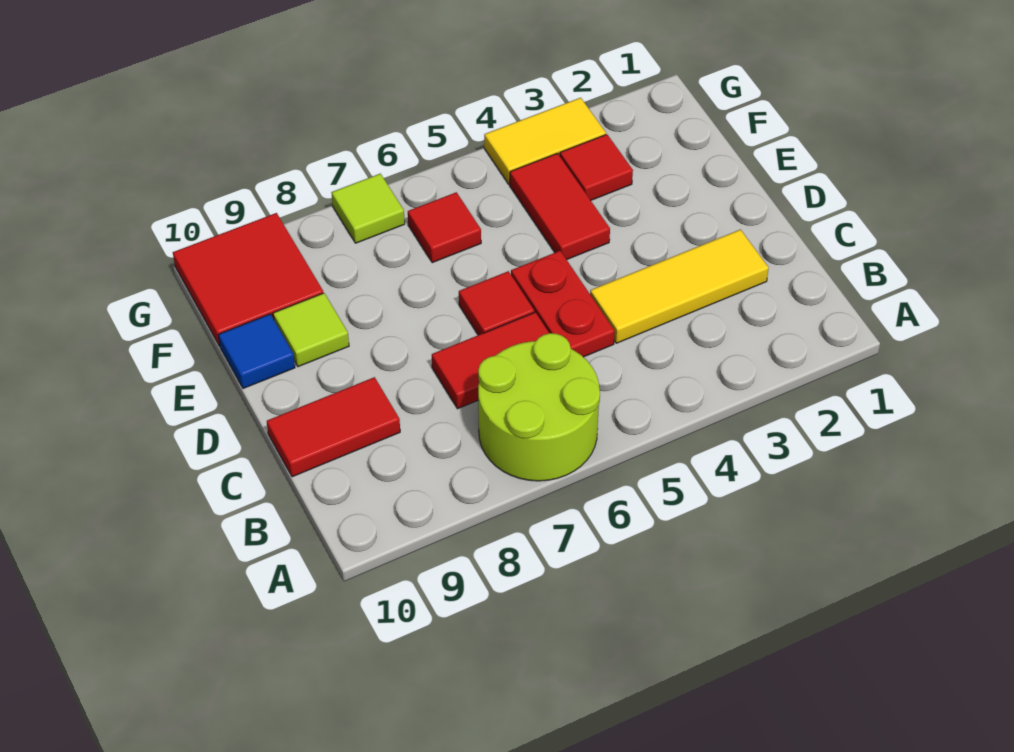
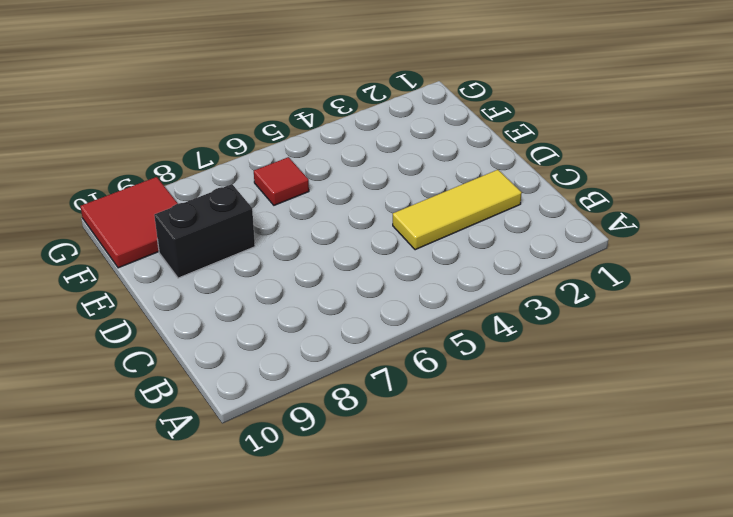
black brick E8:E9 level 1 -> lime tile E9 level 1
none -> lime round brick A6:B7 level 1
none -> red plate C5:D5 level 1
none -> red tile C6:C7 level 1

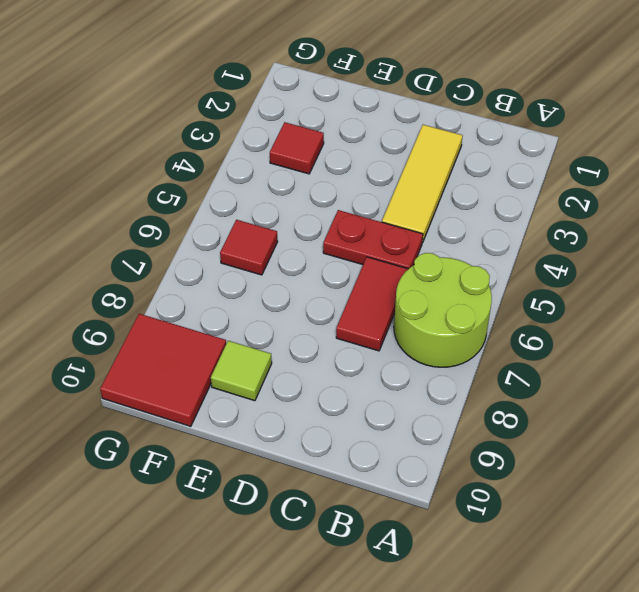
none -> red tile C9:C10 level 1
none -> red tile D6 level 1
none -> red tile E4:F4 level 1

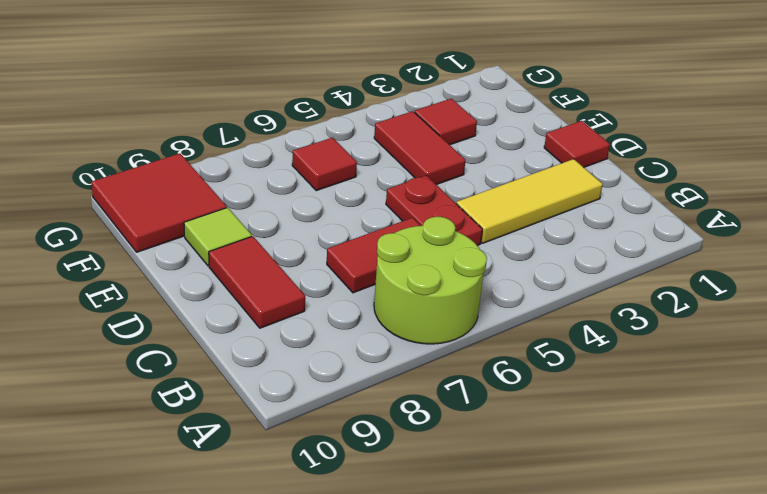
red tile C9:D9 level 1 -> red tile C9:C10 level 1
red tile D1 level 1 -> red tile D6 level 1
none -> blue tile E10 level 1
none -> yellow tile G3:G4 level 1
none -> lime tile G7 level 1

